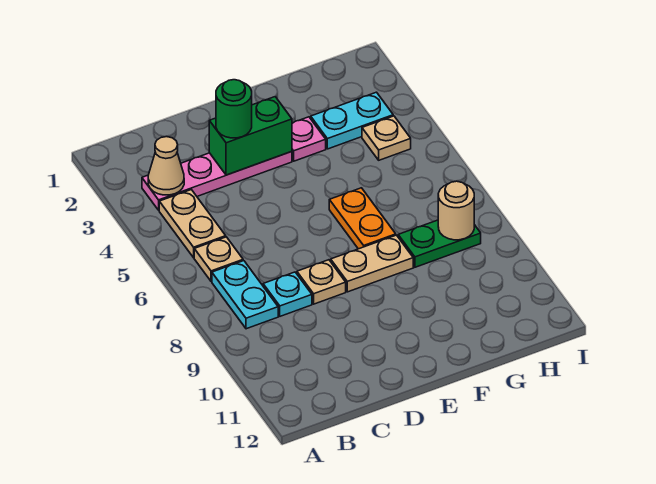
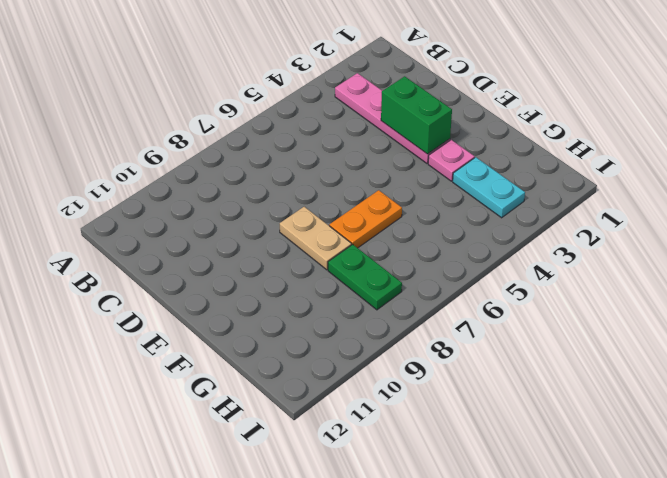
none -> tan plate B4:B5 level 1
none -> tan plate B6 level 1
none -> cyan plate B7:B8 level 1

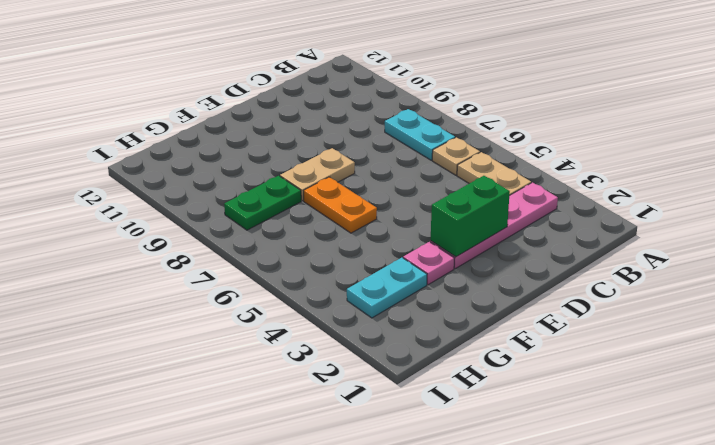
none -> cyan plate C8 level 1
none -> tan plate D8 level 1
none -> tan plate H4 level 1

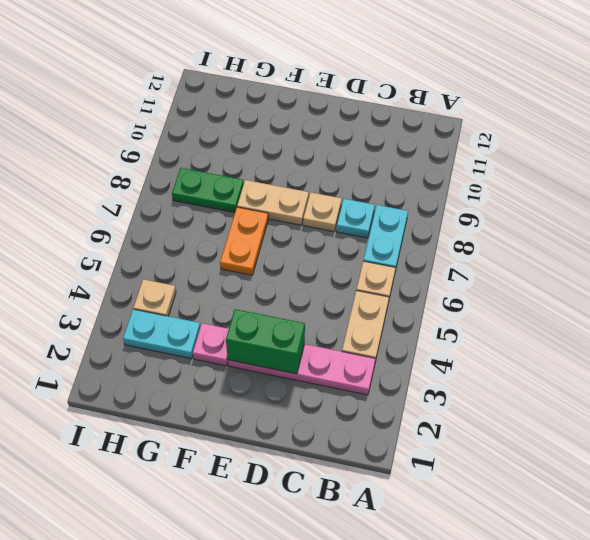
none -> tan cone B3 level 2
none -> tan round brick H8 level 2
none -> green round brick D3 level 3

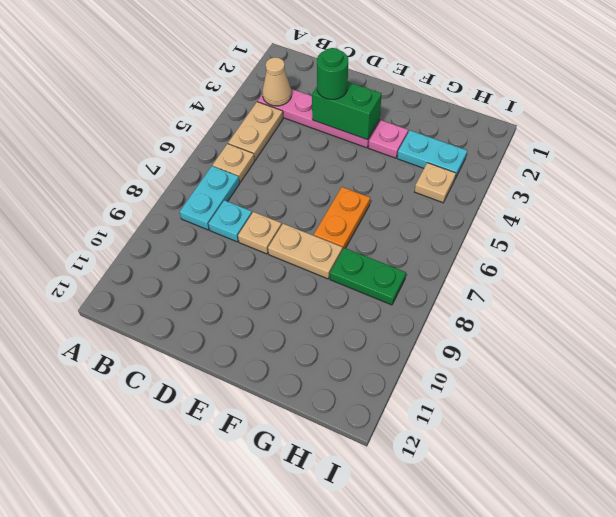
none -> tan round brick H8 level 2

